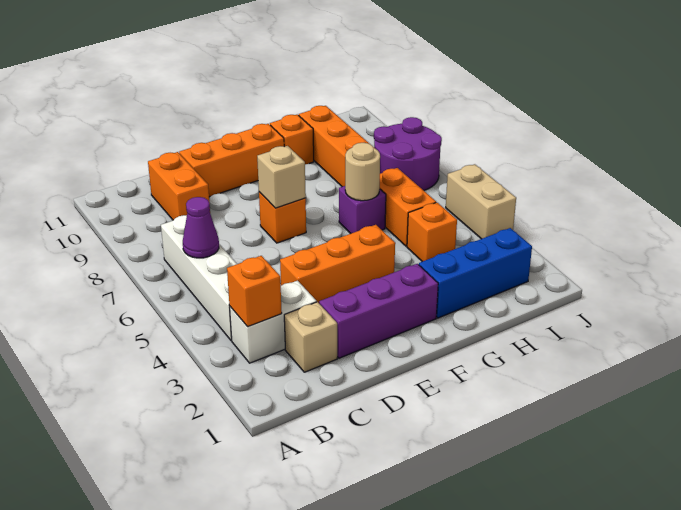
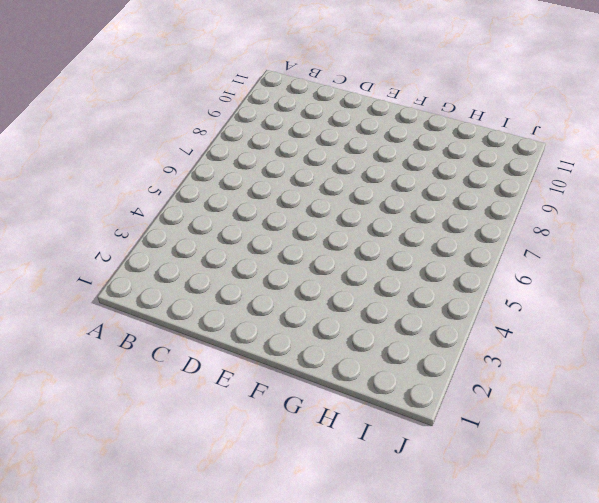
none -> white brick B3:C3 level 1
none -> white brick B4:B7 level 1
none -> tan brick C2 level 1

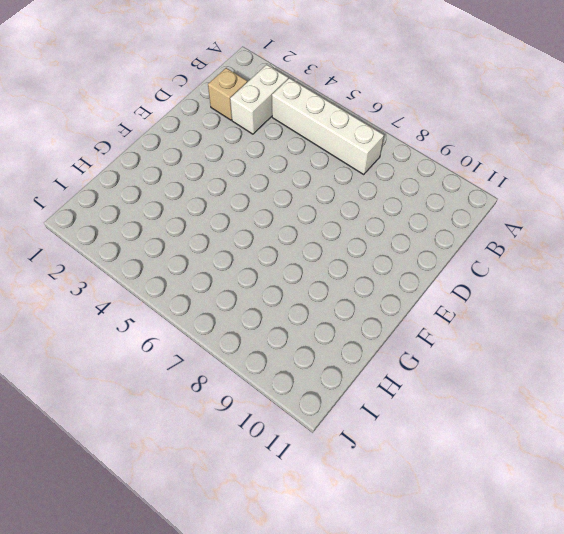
none -> orange brick C9:C10 level 1
none -> purple brick D2:F2 level 1
none -> orange brick D4:F4 level 1

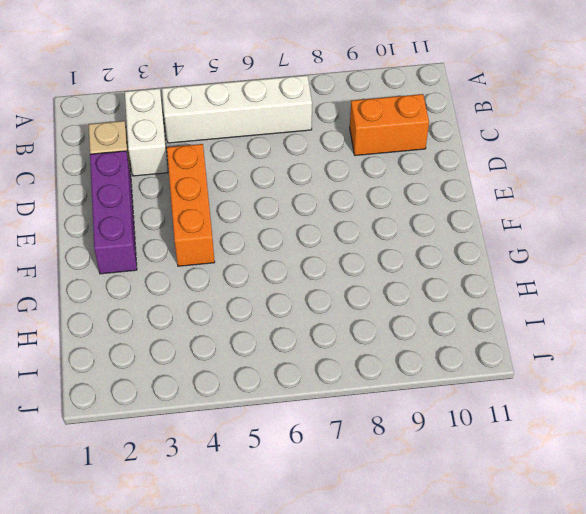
none -> orange brick D10:F10 level 1
none -> orange brick E7 level 1
none -> blue brick G2:I2 level 1

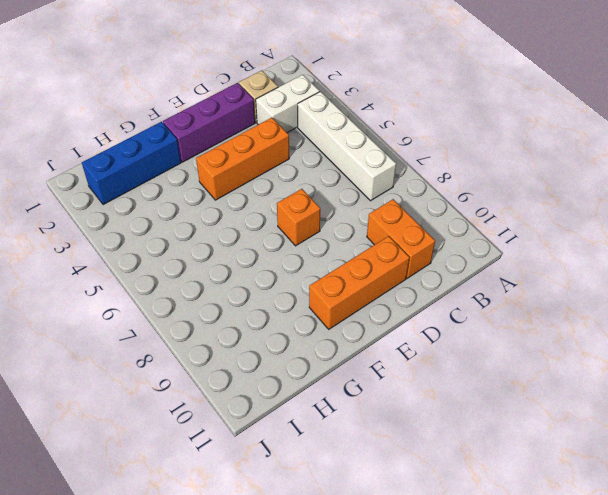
none -> purple brick G6 level 1
none -> orange brick G10 level 1
none -> orange brick H4 level 1

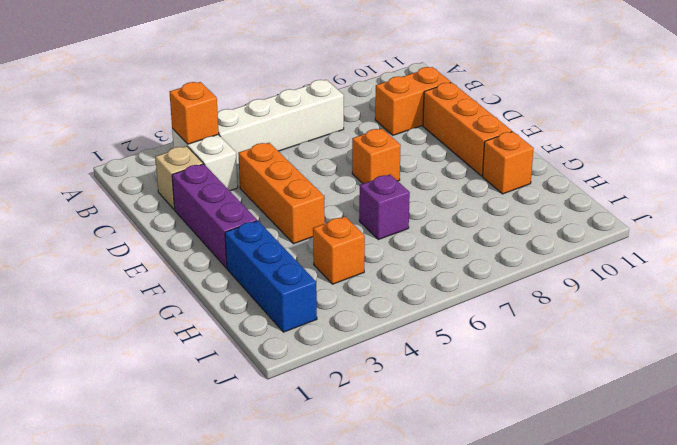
none -> orange brick H5:H6 level 1
none -> orange brick H8:H10 level 1
none -> purple round brick I7:J8 level 1

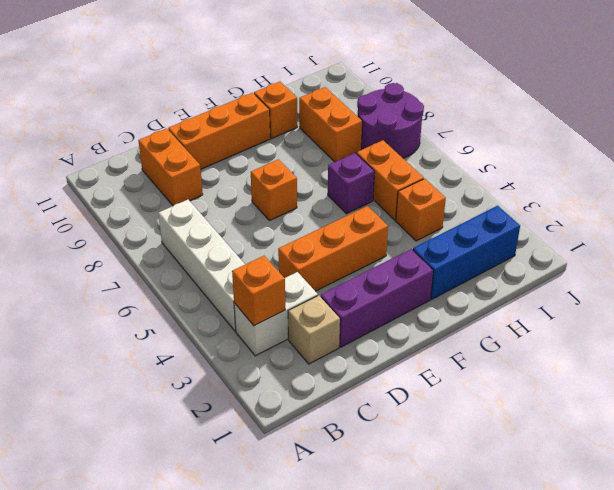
orange brick H8:H9 level 1 -> orange brick H8:H10 level 1
none -> tan brick J4:J5 level 1
none -> purple cone B6 level 2
none -> tan brick E7 level 2

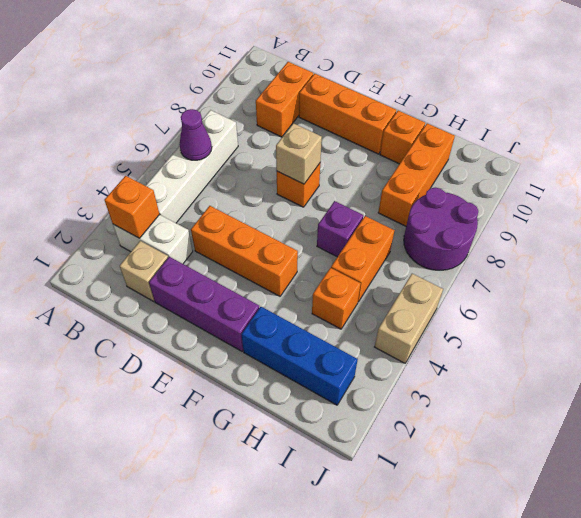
none -> tan round brick G6 level 2

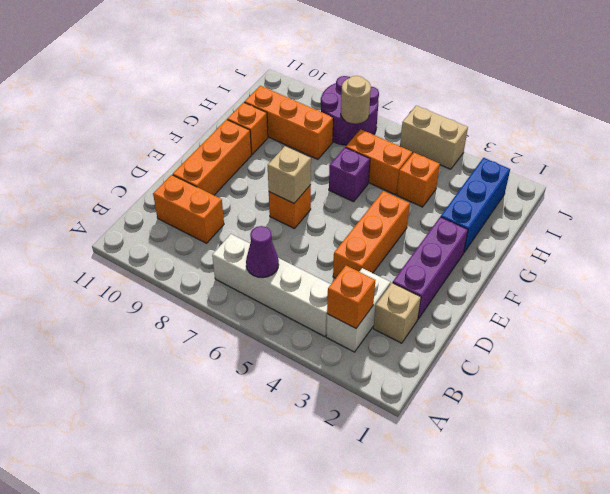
tan round brick I7 level 2 -> tan round brick G6 level 2

